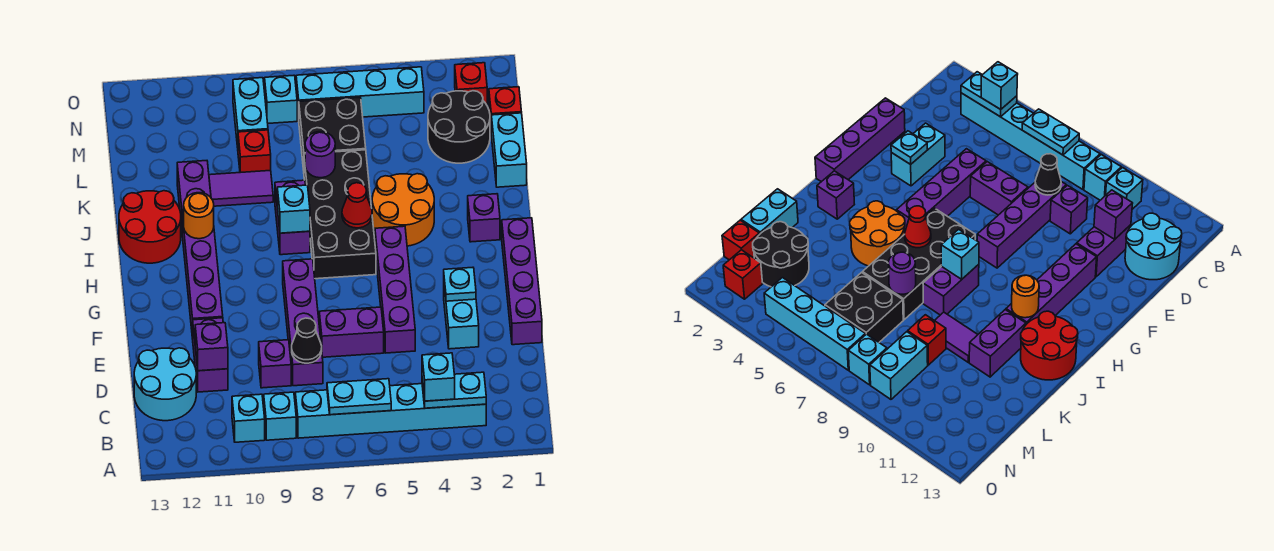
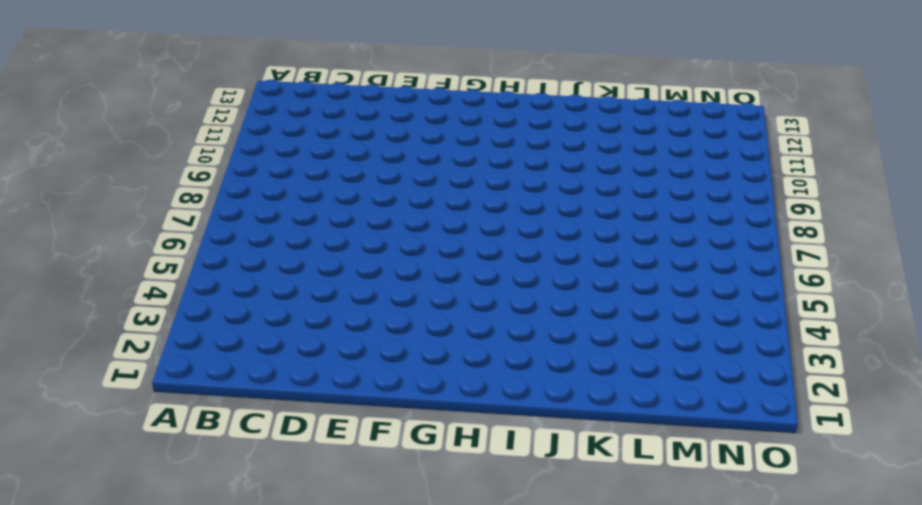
none -> cyan brick B3:B8 level 1
none -> cyan brick B9 level 1
none -> cyan brick B10 level 1
none -> cyan round brick C12:D13 level 1

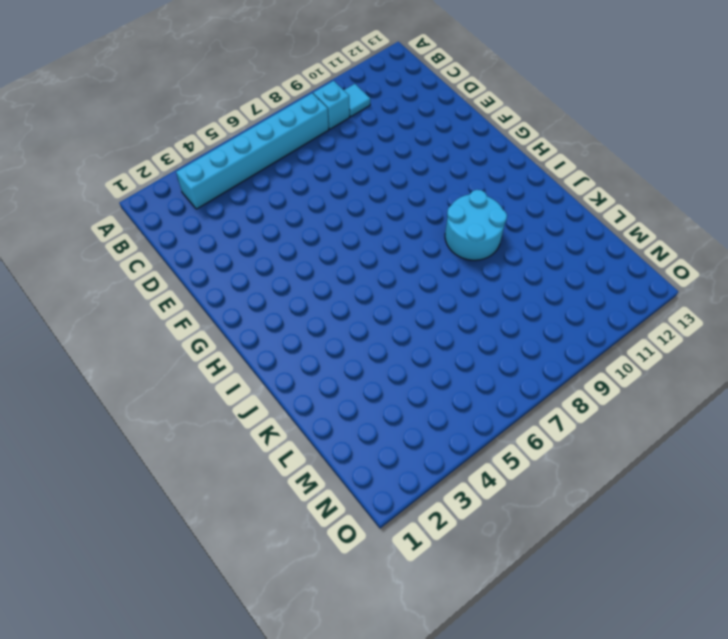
cyan tile B10 level 1 -> cyan brick B10 level 1
cyan round brick I9:J10 level 1 -> cyan round brick C12:D13 level 1
none -> purple brick D8:G8 level 1
none -> purple brick D9 level 1
none -> purple brick D11:E11 level 1
none -> purple brick E1:H1 level 1

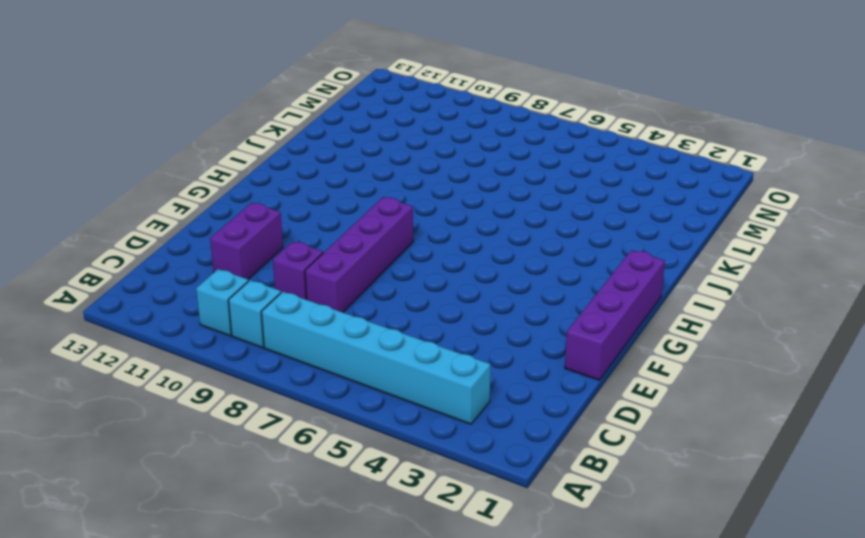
none -> cyan round brick C12:D13 level 1
none -> cyan brick E3:F3 level 1
none -> purple brick E5:H5 level 1
none -> purple brick E6:E7 level 1

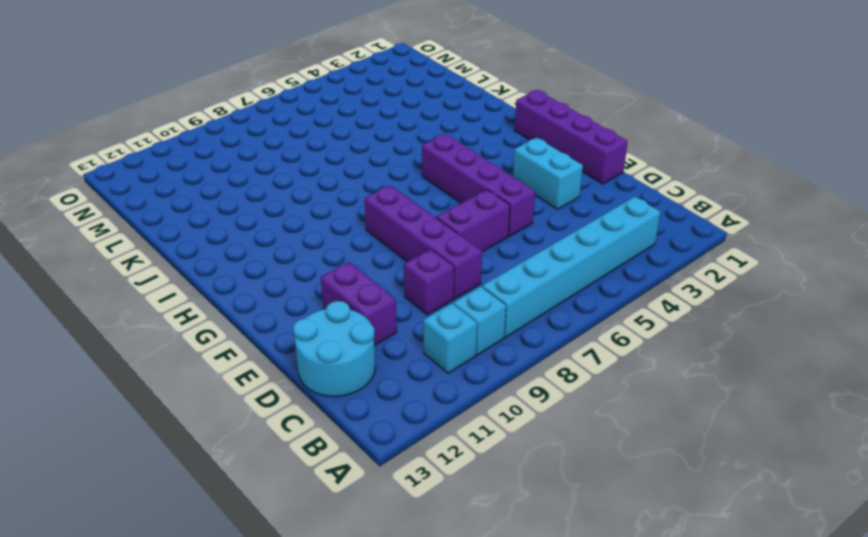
none -> purple brick F11:I11 level 1
none -> black brick H6:K7 level 1
none -> purple brick I2 level 1
none -> orange round brick I4:J5 level 1

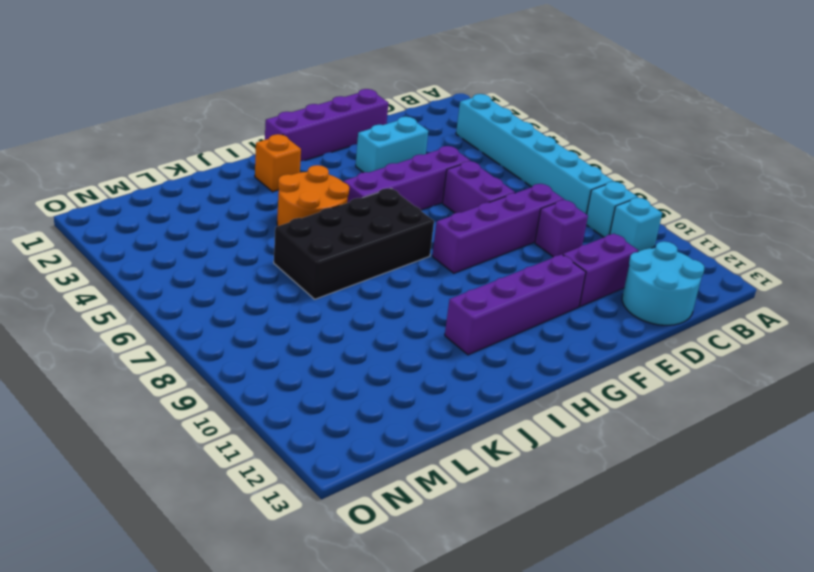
orange brick I2 level 1 -> purple brick I2 level 1
none -> purple brick I8:J8 level 1
none -> red round brick I12:J13 level 1
none -> purple brick J11:K11 level 1
none -> cyan brick K1:L1 level 1

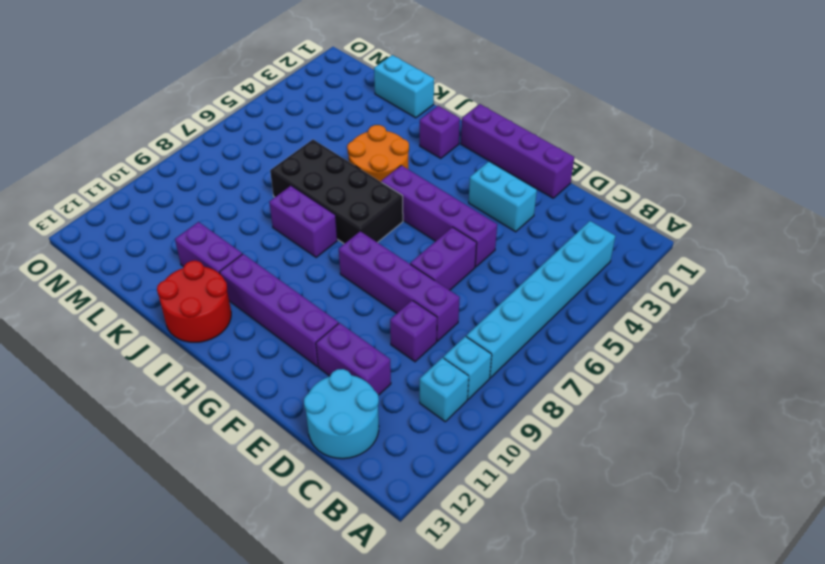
none -> purple tile K9:K10 level 1
none -> black round brick L2:M3 level 1
none -> black brick L6:M7 level 1
none -> red brick L9 level 1

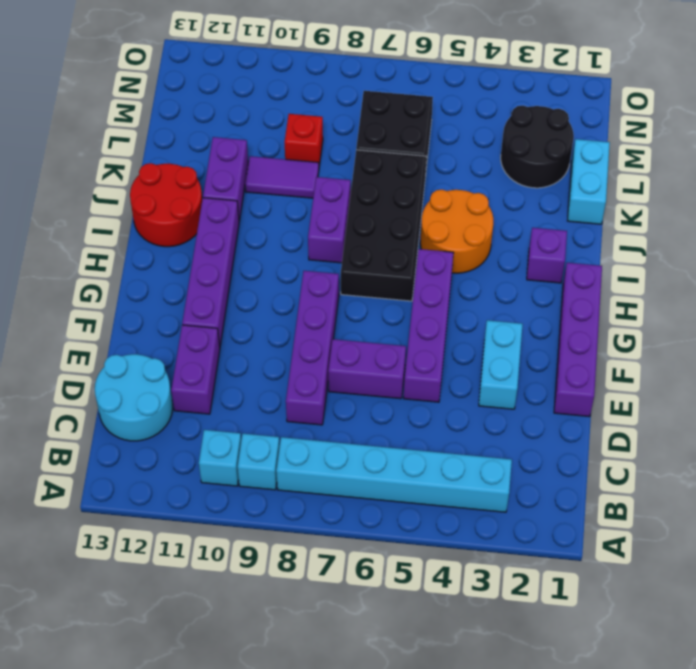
none -> purple brick D9 level 1
none -> red brick M1 level 1
none -> cyan brick M9:N9 level 1
none -> red brick N2 level 1

